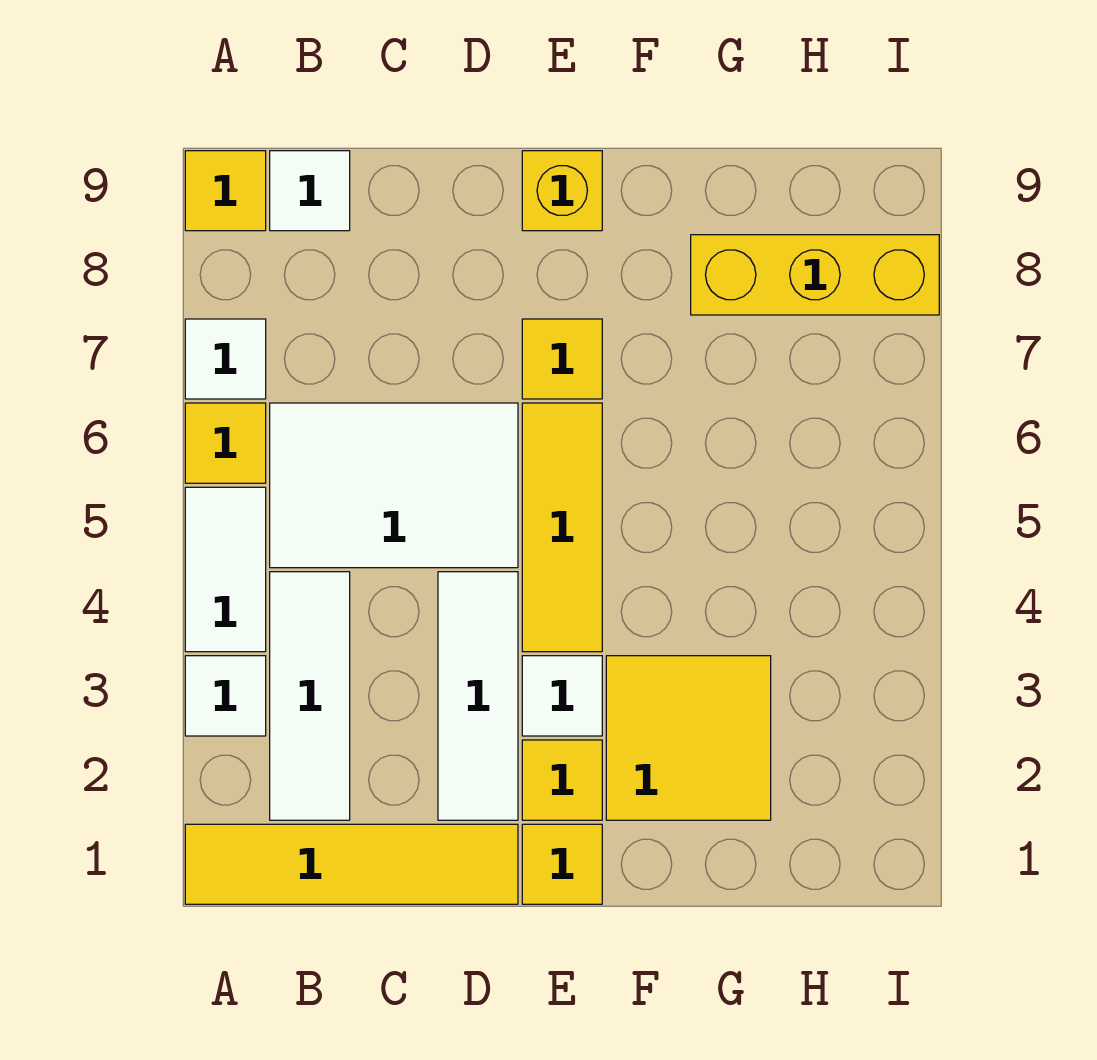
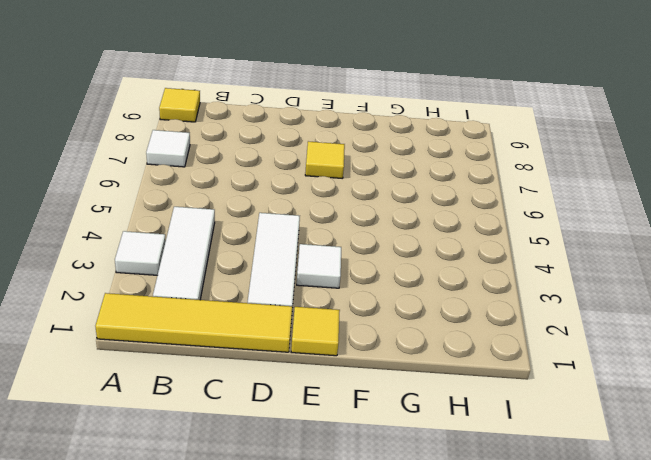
none -> white tile A4:A5 level 1
none -> yellow tile A6 level 1
none -> white tile B5:D6 level 1

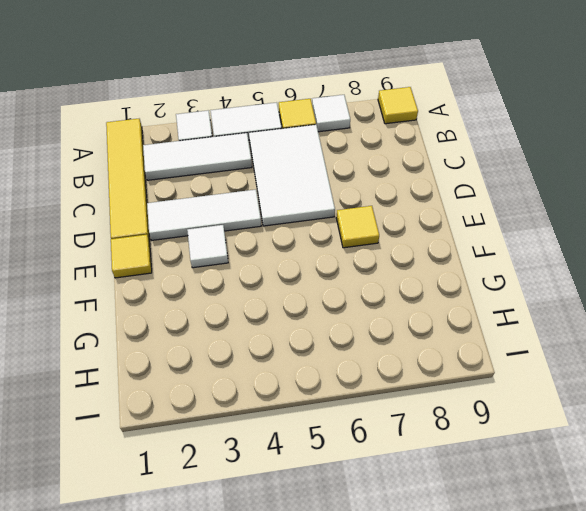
none -> white tile B9 level 1
none -> yellow tile E2 level 1
none -> yellow tile E4:E6 level 1

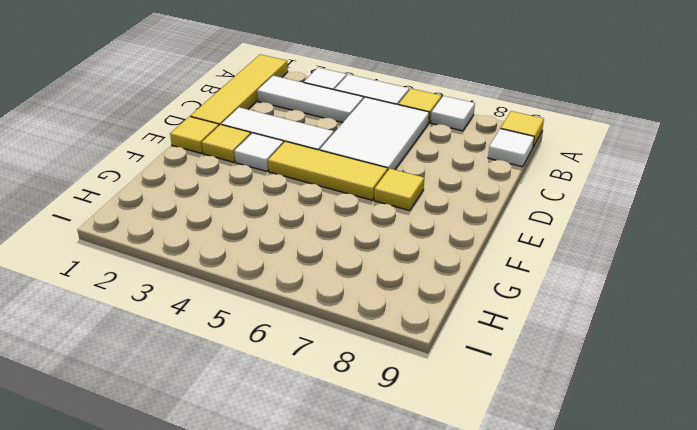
none -> yellow brick E9 level 1
none -> yellow tile F2:G3 level 1
none -> yellow brick G8:I8 level 1

